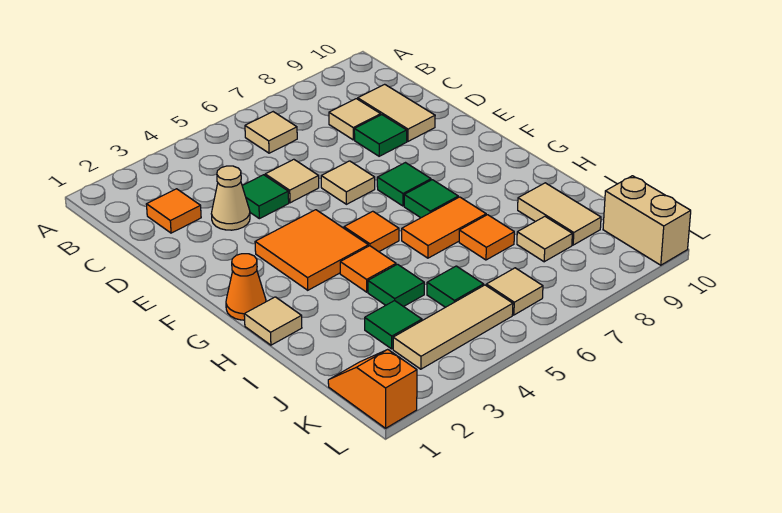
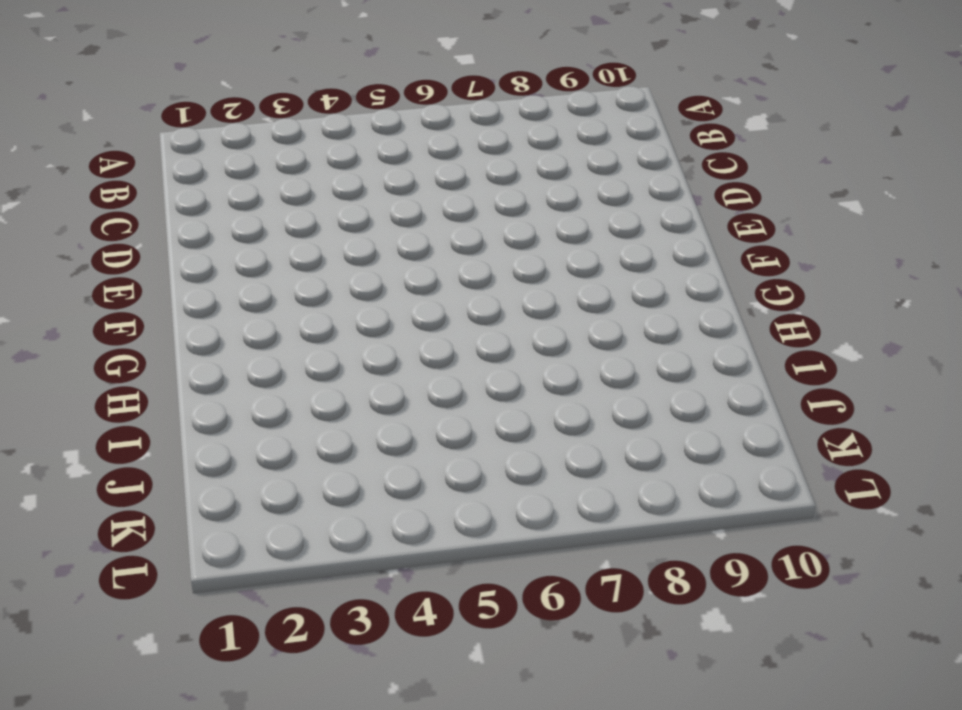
none -> tan tile B6 level 1
none -> orange tile C2 level 1
none -> tan tile C8 level 1

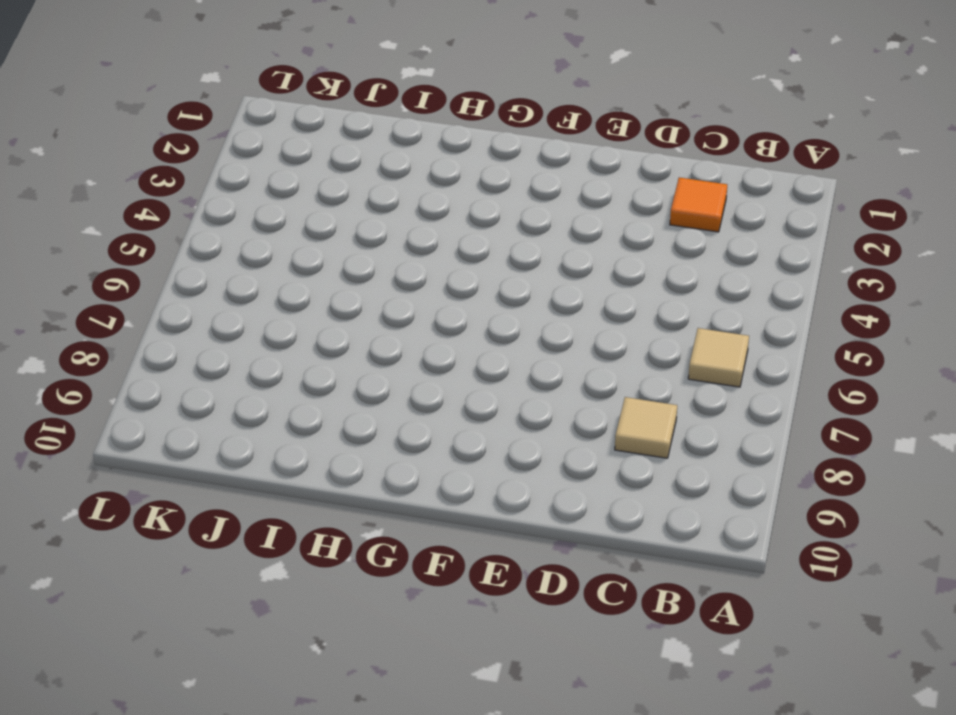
none -> tan tile C9:D9 level 1
none -> tan cone D3 level 1
none -> green tile D4 level 1

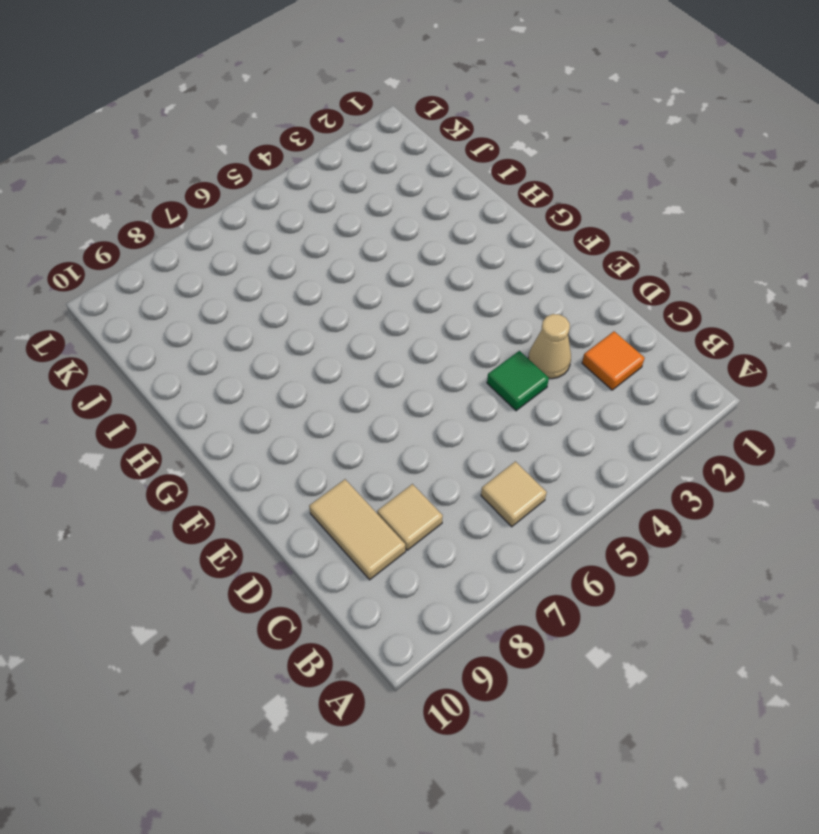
none -> tan tile D5 level 1
none -> green tile D8 level 1
none -> tan tile E6 level 1

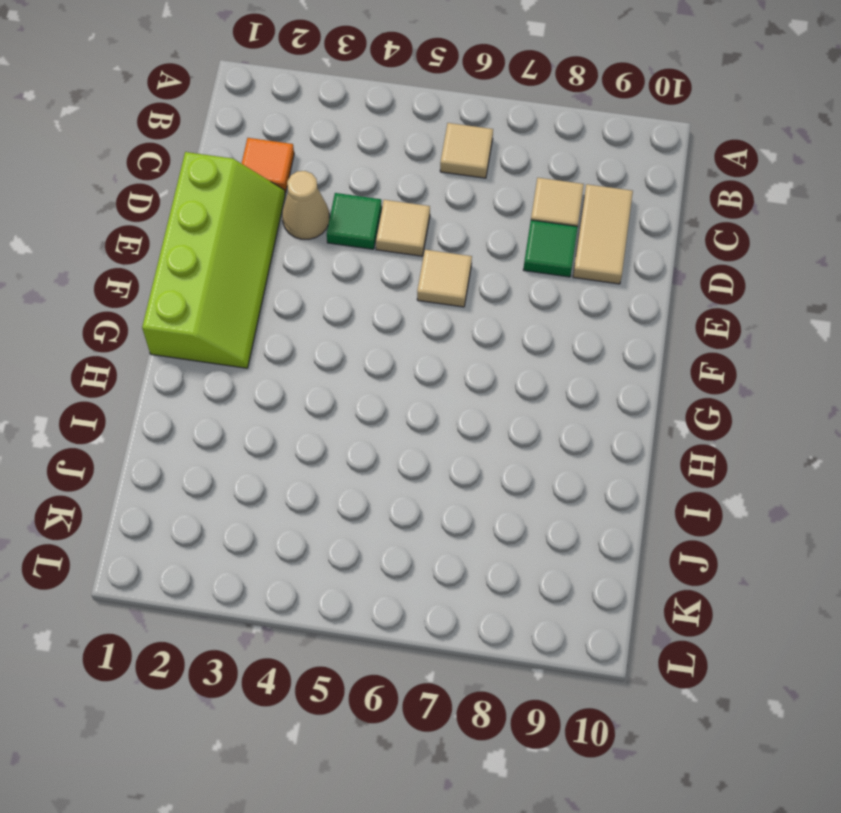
lime slope D1:G2 level 1 top 1 -> orange cone G1 level 1
none -> orange tile F3:G4 level 1
none -> green tile F7 level 1
none -> orange tile G5 level 1

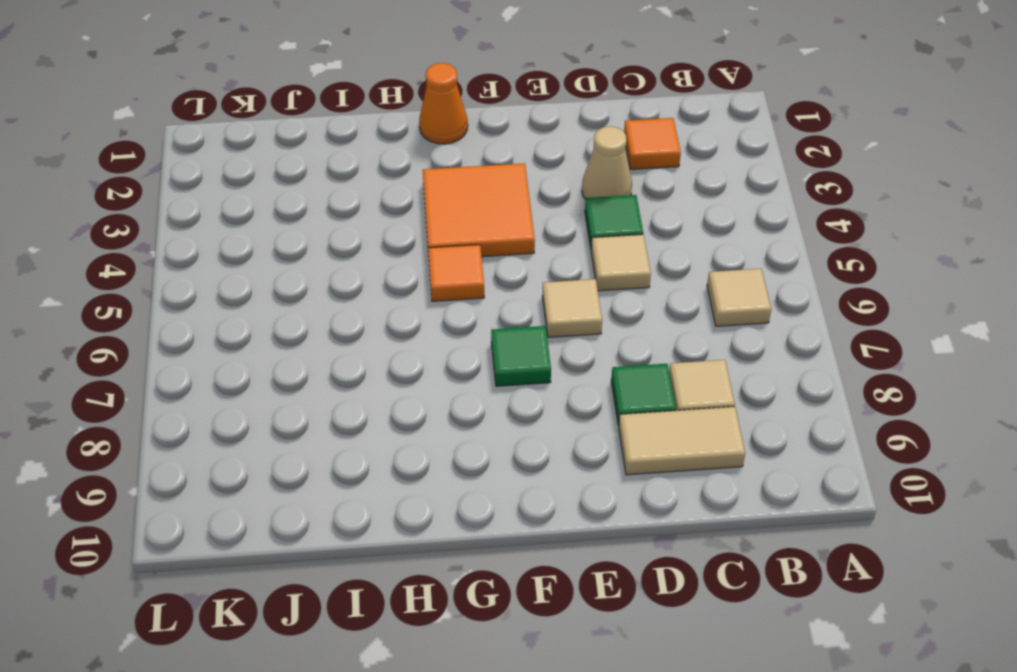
none -> green tile G7 level 1
none -> tan tile H1 level 1
none -> orange tile H4 level 1

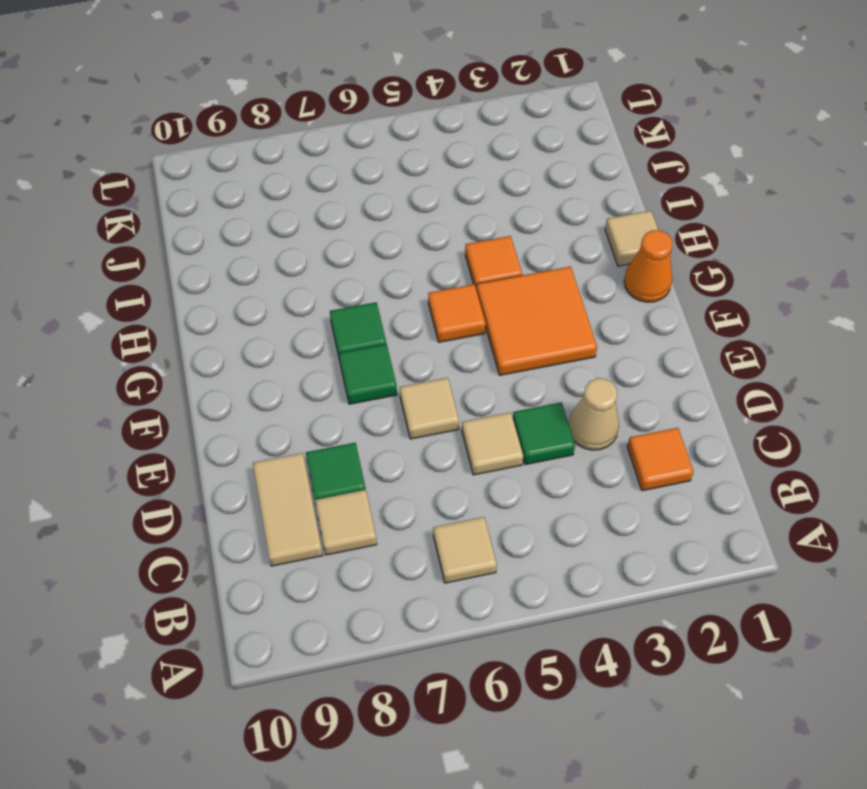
none -> orange tile H6:H7 level 1
none -> green tile I4 level 1
none -> orange tile I7 level 1

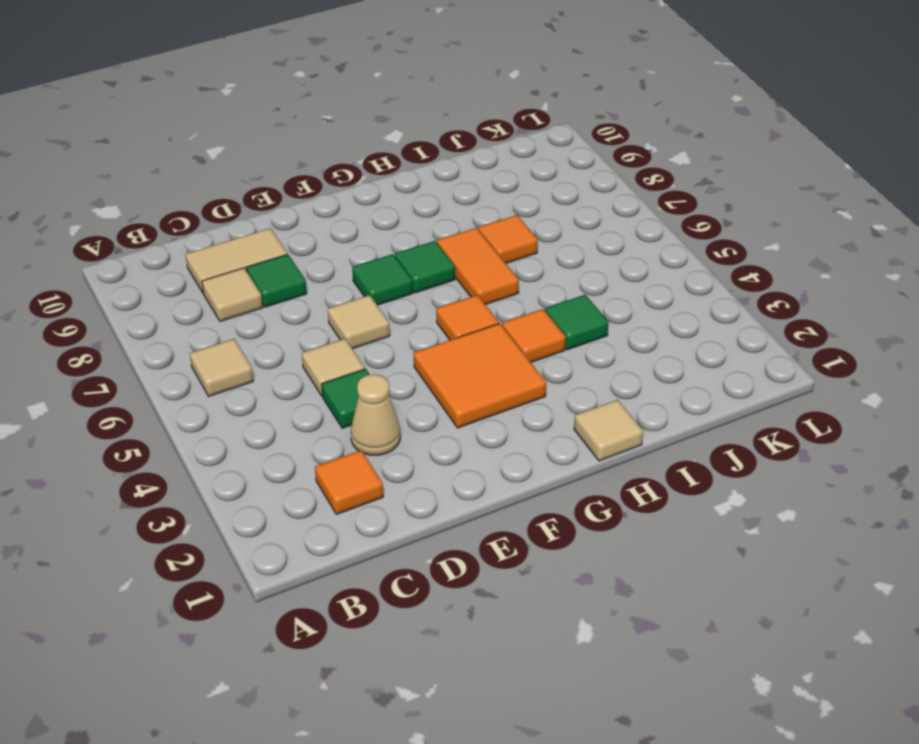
none -> orange cone G1 level 1
none -> tan tile I9:J9 level 1
none -> green tile J3 level 1

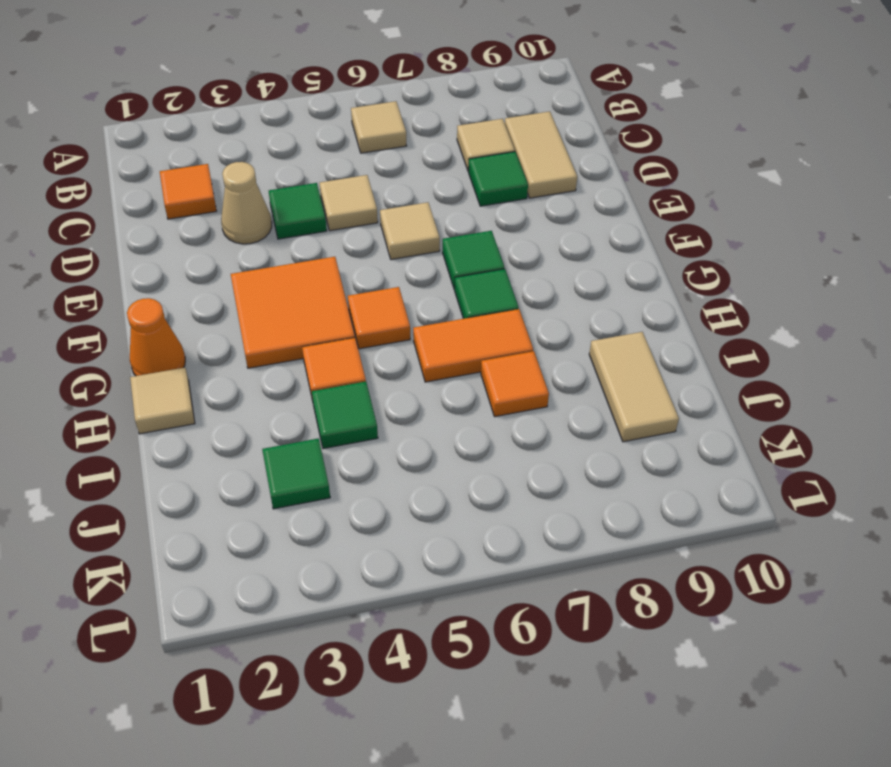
none -> green tile J5 level 1
none -> tan tile J8 level 1
none -> orange slope K1:L1 level 1 top L

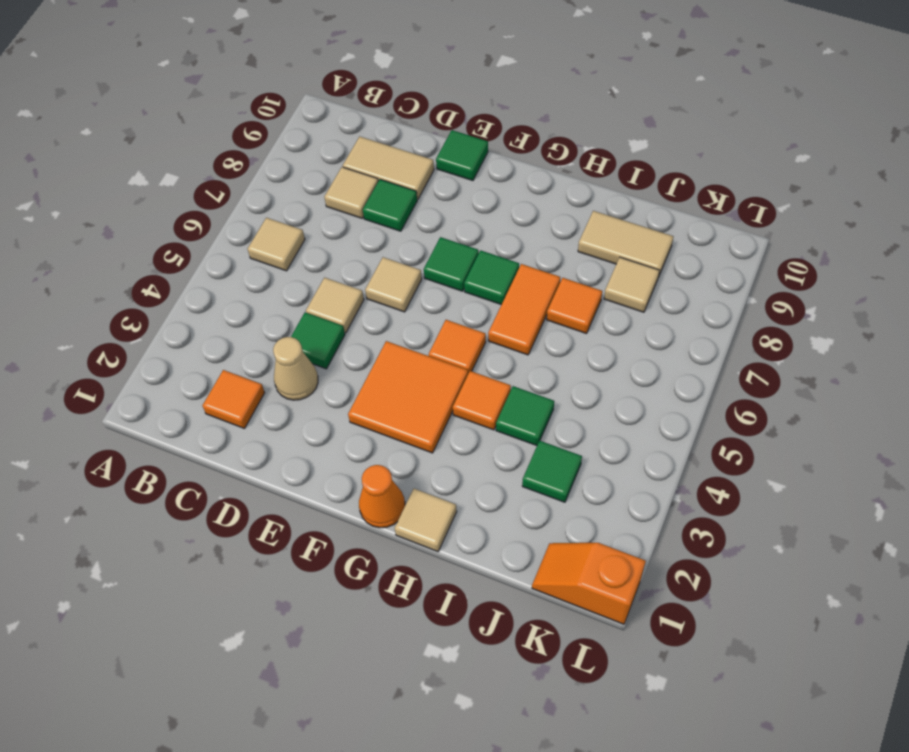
green tile E10 level 1 -> green tile J5 level 1
none -> tan tile K3:K5 level 1
none -> tan tile K6 level 1
none -> tan brick K10:L10 level 1

